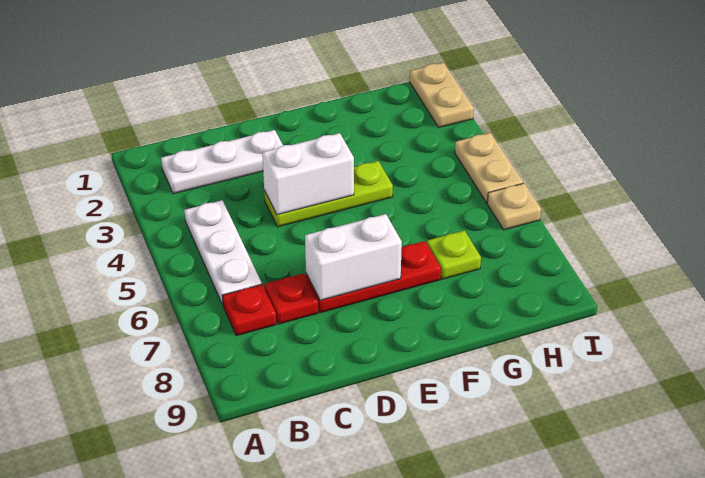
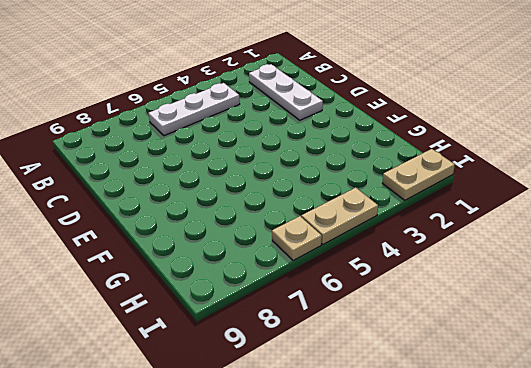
none -> red plate B7 level 1
none -> red plate C7 level 1
none -> lime plate D4:F4 level 1

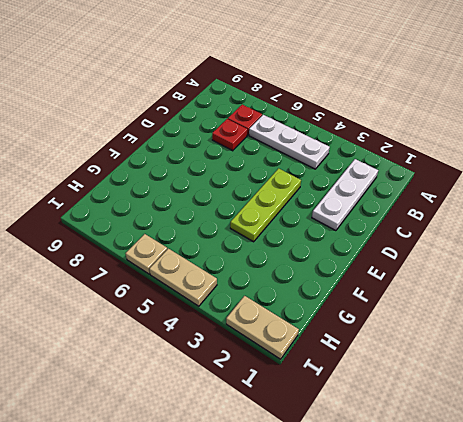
none -> red plate D7:F7 level 1
none -> lime plate G7 level 1
none -> white brick D4:E4 level 2

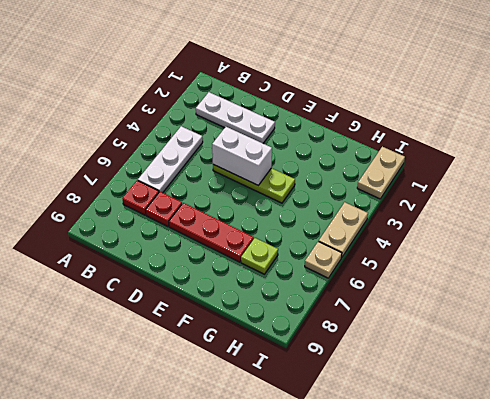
none -> white brick D7:E7 level 2

